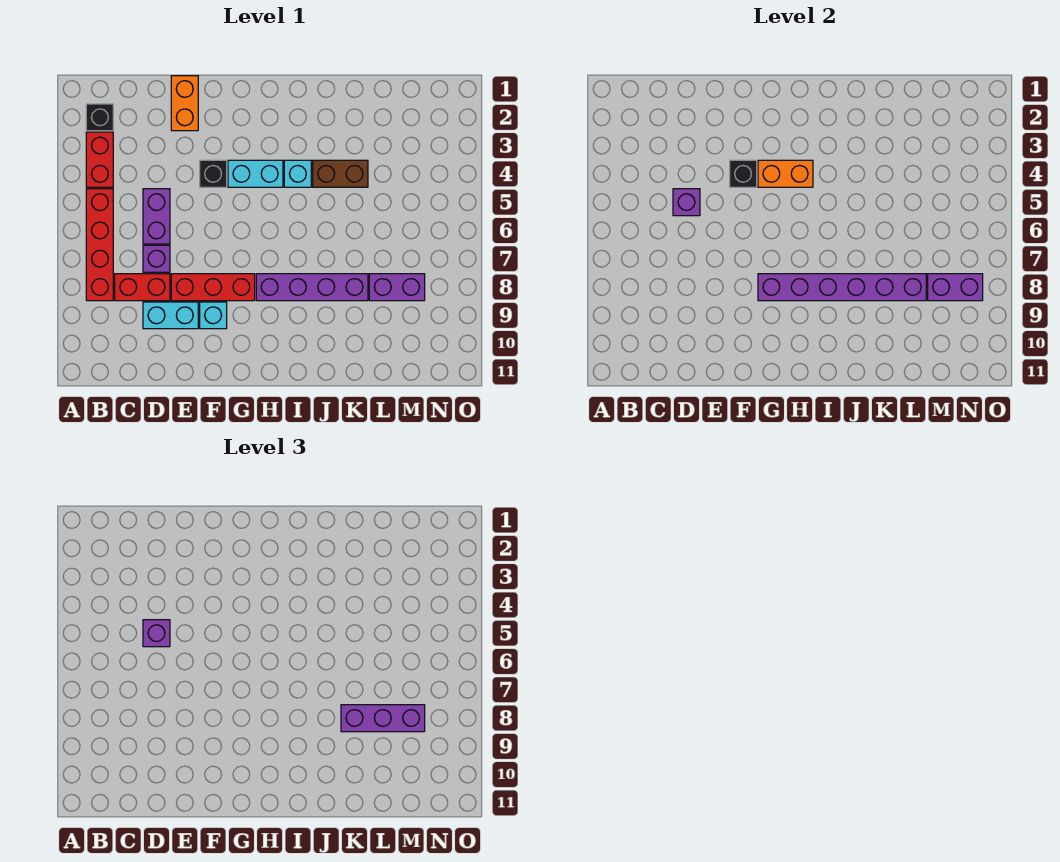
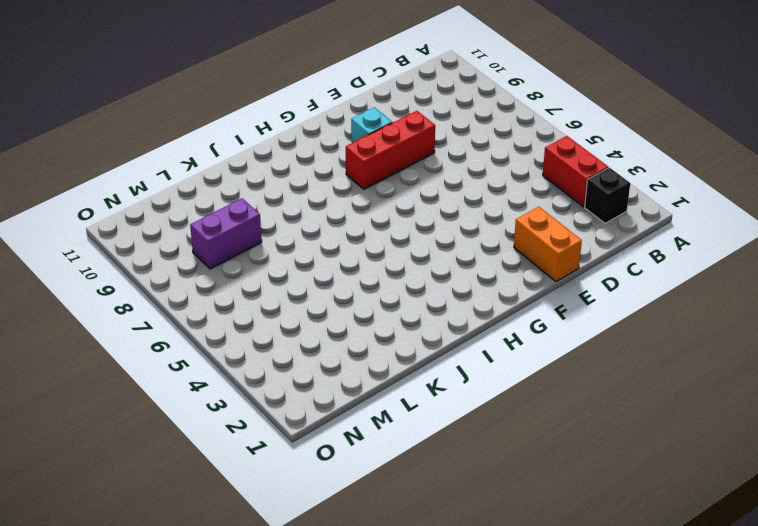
none -> red brick B5:B8 level 1
none -> red brick C8:D8 level 1
none -> purple brick D5:D6 level 1

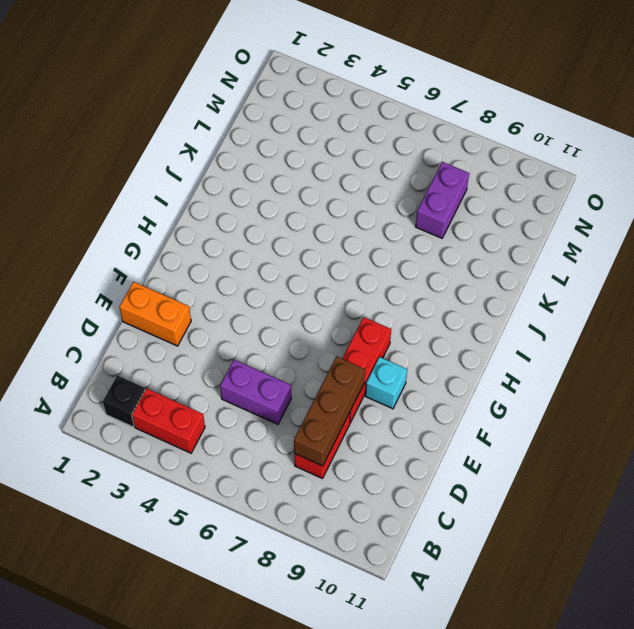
brown brick C8:E8 level 2 -> none
none -> red brick B5:B8 level 1
none -> purple brick D7 level 1
none -> cyan brick D9:E9 level 1

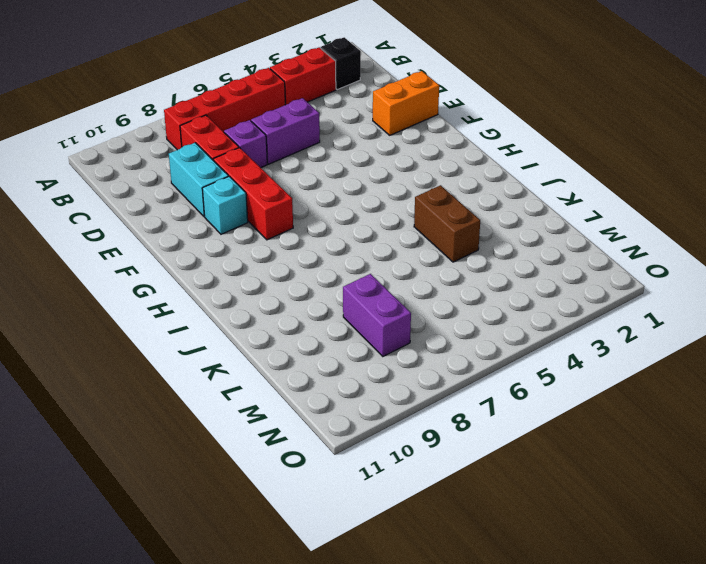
none -> black brick F4 level 1
none -> cyan brick G4:H4 level 1
none -> purple brick H8:K8 level 1

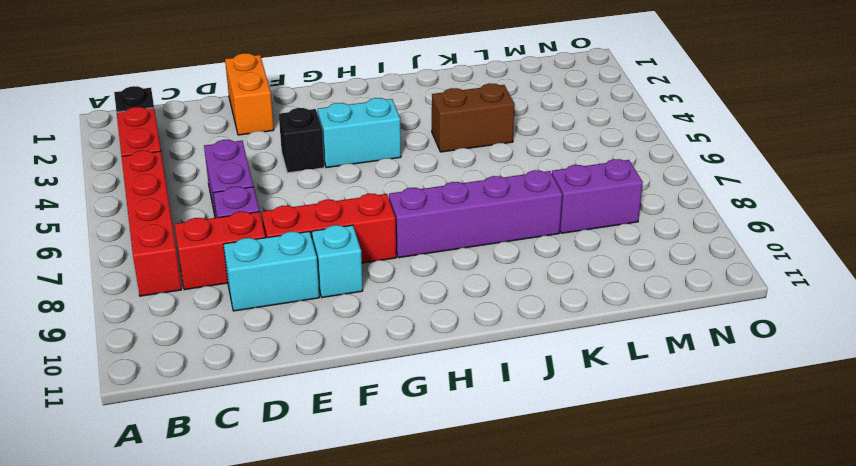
none -> cyan brick I4 level 1
none -> purple brick D5 level 2
none -> black brick F4 level 2

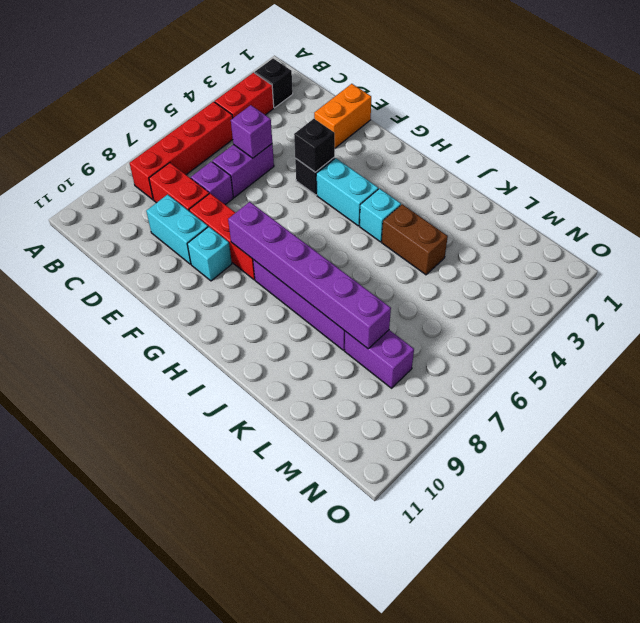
none -> orange brick G4:H4 level 2
none -> purple brick M8:N8 level 2
none -> purple brick D5 level 3

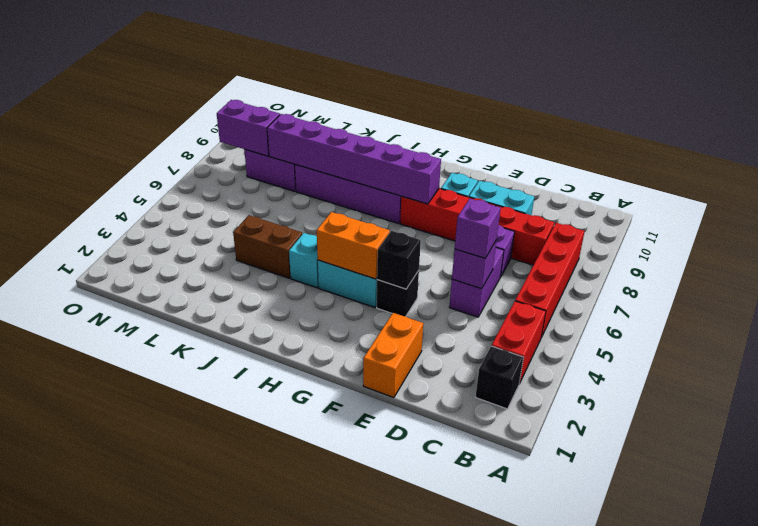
none -> purple brick K8:M8 level 3

